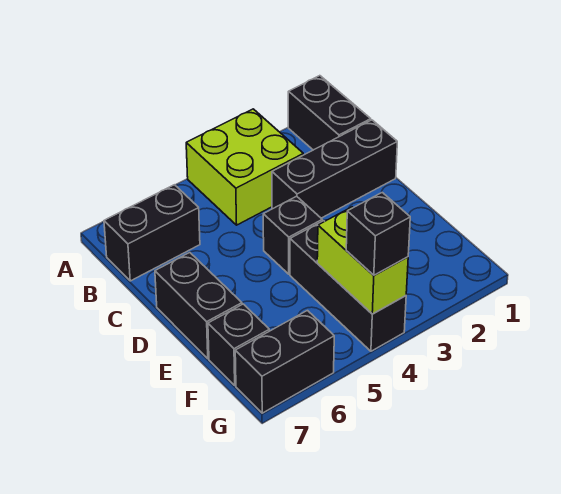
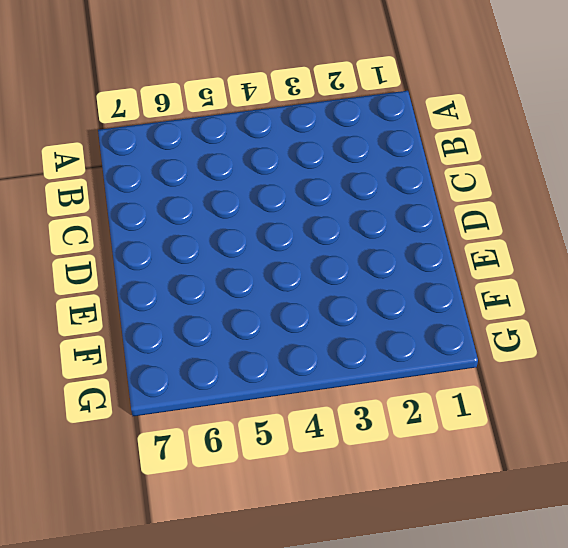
none -> black brick A1:B1 level 1
none -> lime brick A3:B4 level 1

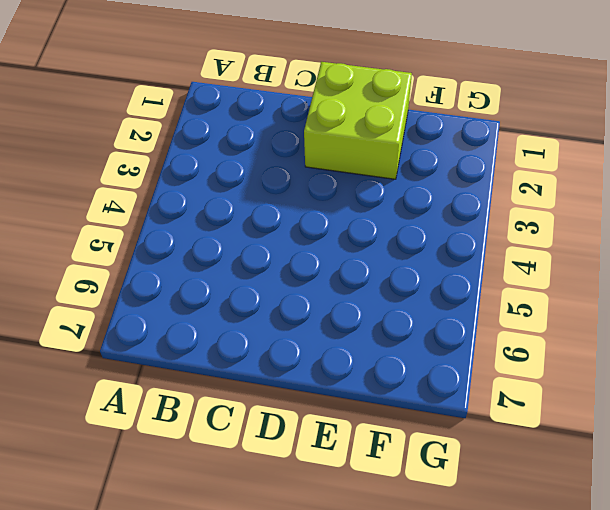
lime brick D1:E2 level 1 -> lime brick A3:B4 level 1
none -> black brick A1:B1 level 1
none -> black brick B6:B7 level 1

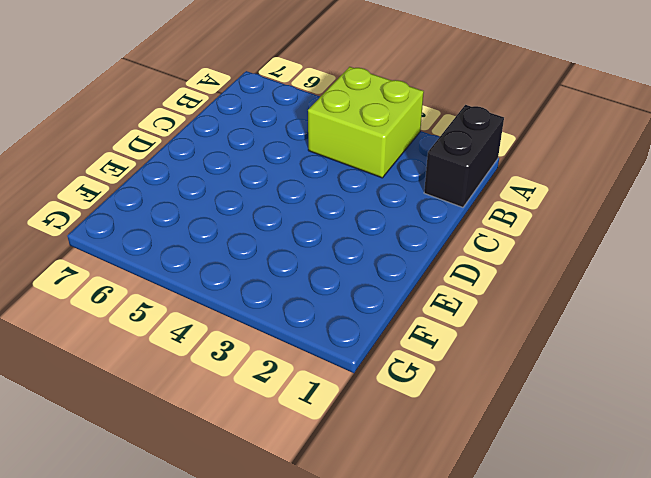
none -> black brick B6:B7 level 1
none -> black brick C1:C3 level 1

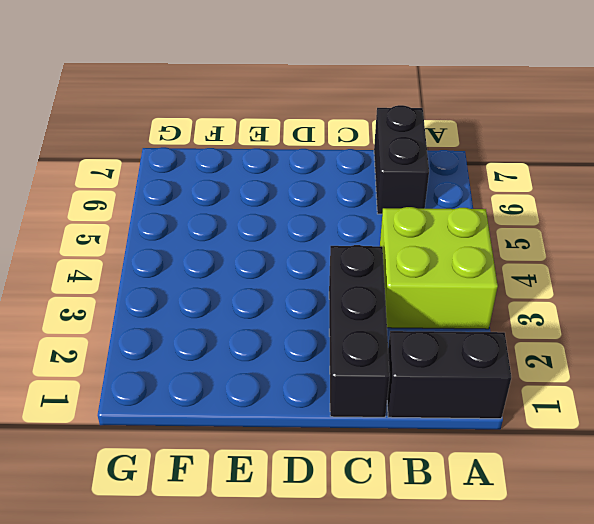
none -> black brick D4 level 1
none -> black brick D7:E7 level 1

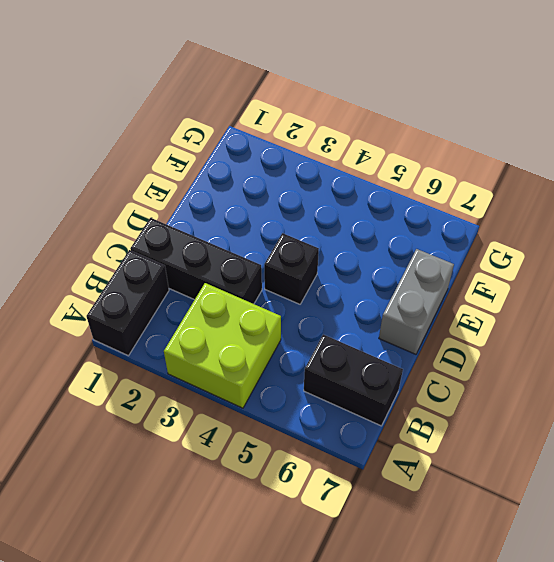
grey brick D7:E7 level 1 -> black brick D7:E7 level 1
none -> black brick E4:G4 level 1
none -> black brick F7 level 1

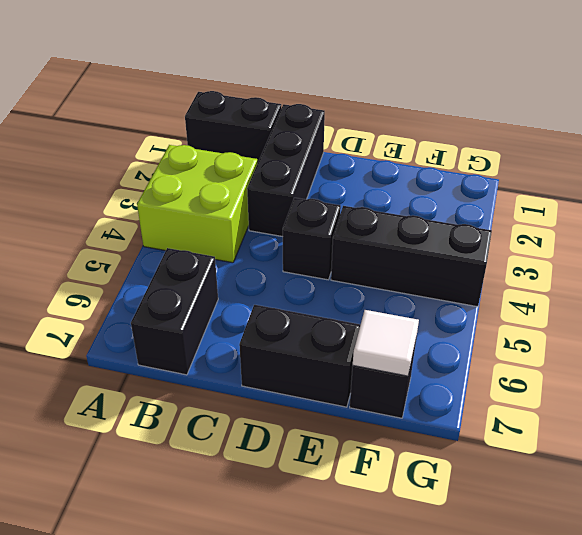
white tile F7 level 2 -> none
none -> black brick G6:G7 level 1
none -> lime brick F4:G4 level 2

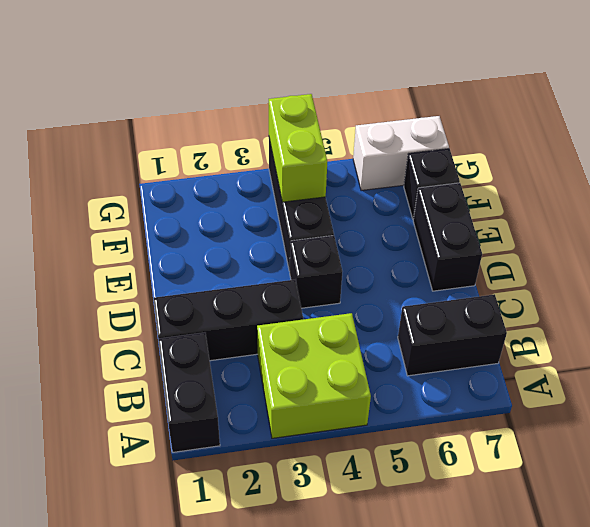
white brick G6:G7 level 1 -> black brick G6:G7 level 1
none -> black brick G4 level 3

